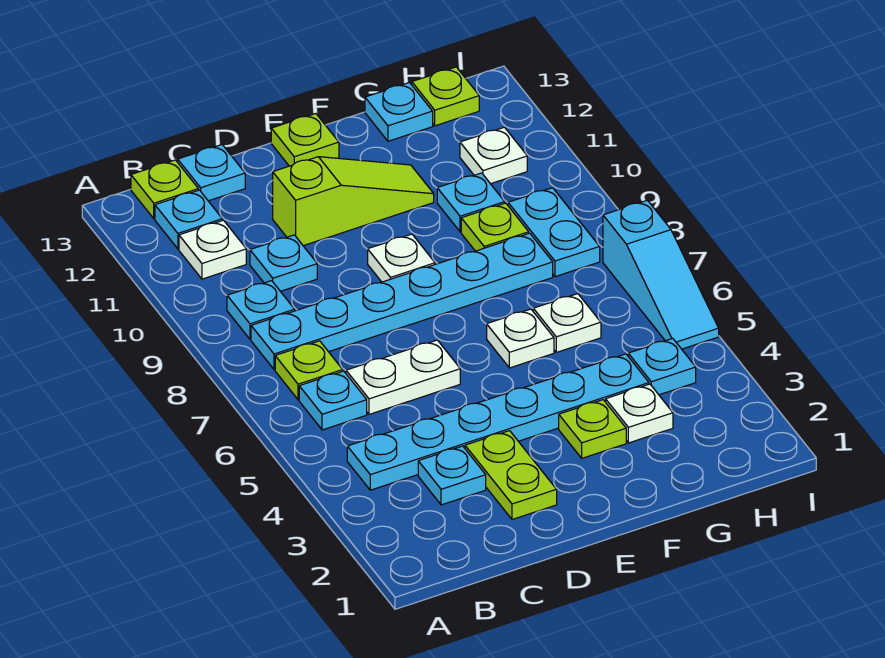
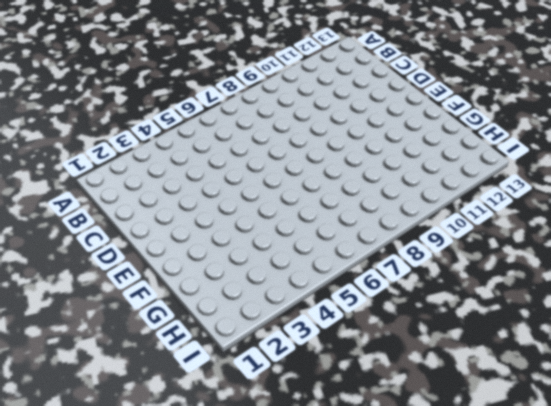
none -> cyan plate B4:G4 level 1
none -> cyan plate B6 level 1
none -> lime plate B7 level 1

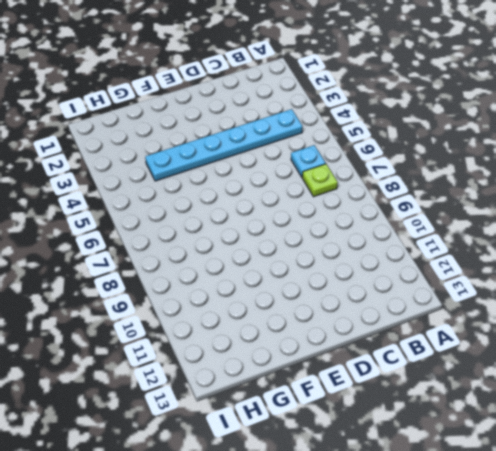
none -> cyan plate B8:G8 level 1
none -> cyan plate B9 level 1
none -> white plate B11 level 1

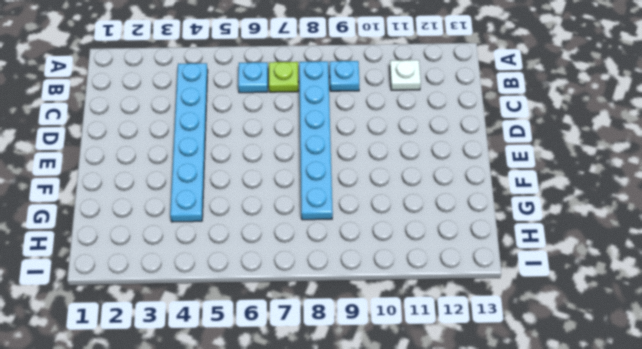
none -> cyan plate B12 level 1
none -> lime plate B13 level 1
none -> cyan plate C3 level 1

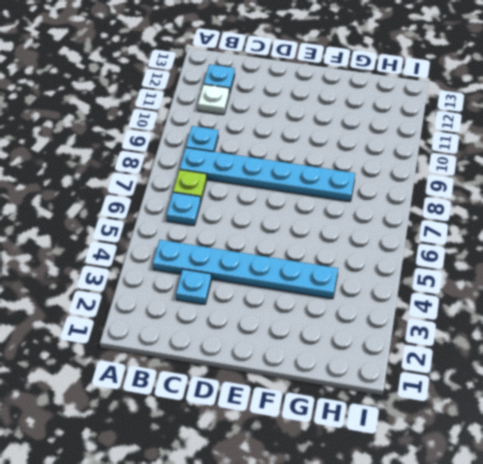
none -> lime plate B13 level 1
none -> white plate C6:D6 level 1
none -> cyan plate C10 level 1

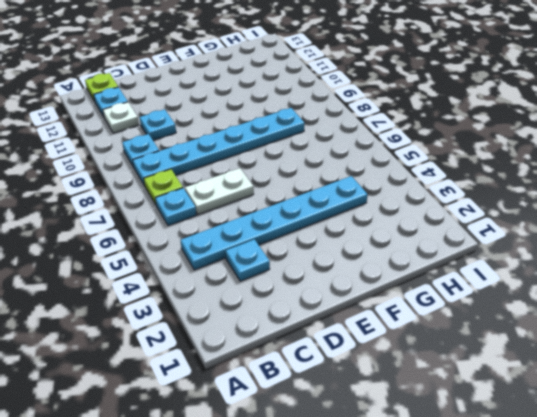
none -> cyan plate C13 level 1
none -> lime plate D2:D3 level 1
none -> lime slope D11:F11 level 1 top D

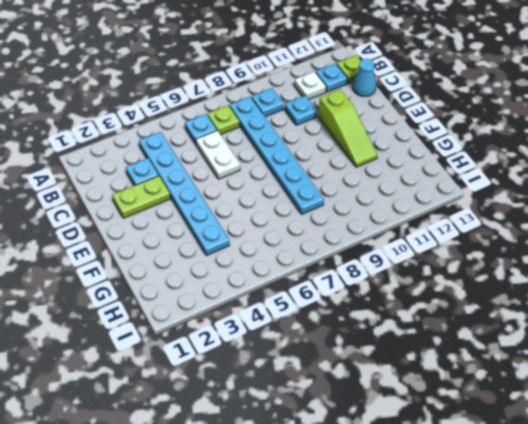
cyan cone C13 level 1 -> cyan plate C13 level 1
none -> white plate E9 level 1
none -> lime plate E13 level 1
none -> lime plate F3 level 1

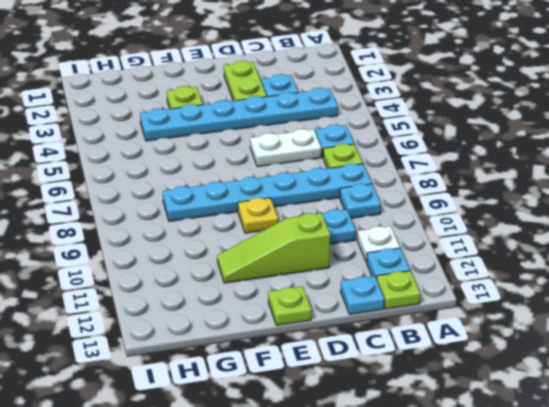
yellow plate E9 level 1 -> white plate E9 level 1
none -> white plate F6 level 1
none -> white plate G3 level 1
none -> white plate G6 level 1

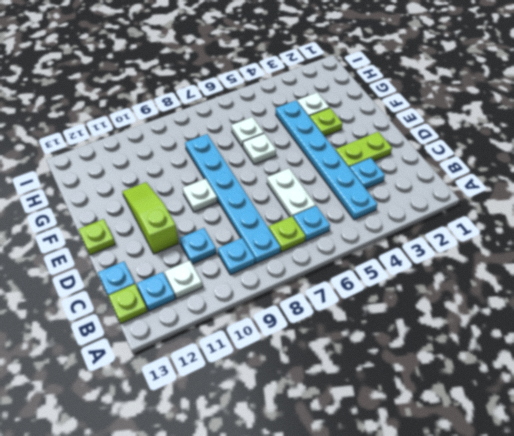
none -> lime plate G9 level 1
none -> cyan plate G10 level 1
none -> cyan plate G13 level 1

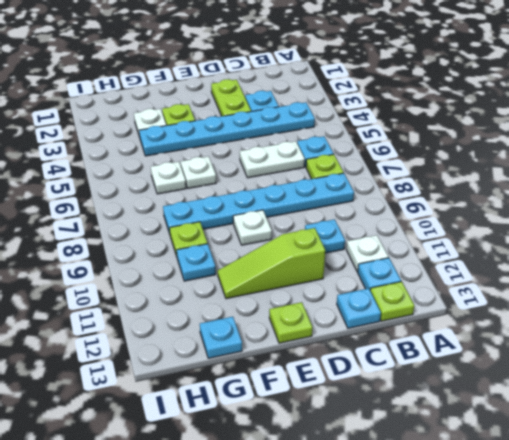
none -> cyan plate B9 level 1
none -> cyan plate H4 level 1
none -> cyan plate H8:H9 level 1

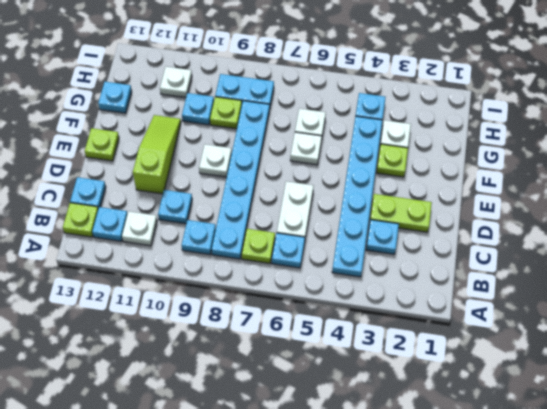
none -> lime plate H13 level 1
none -> cyan slope I5:I7 level 1 top 7

